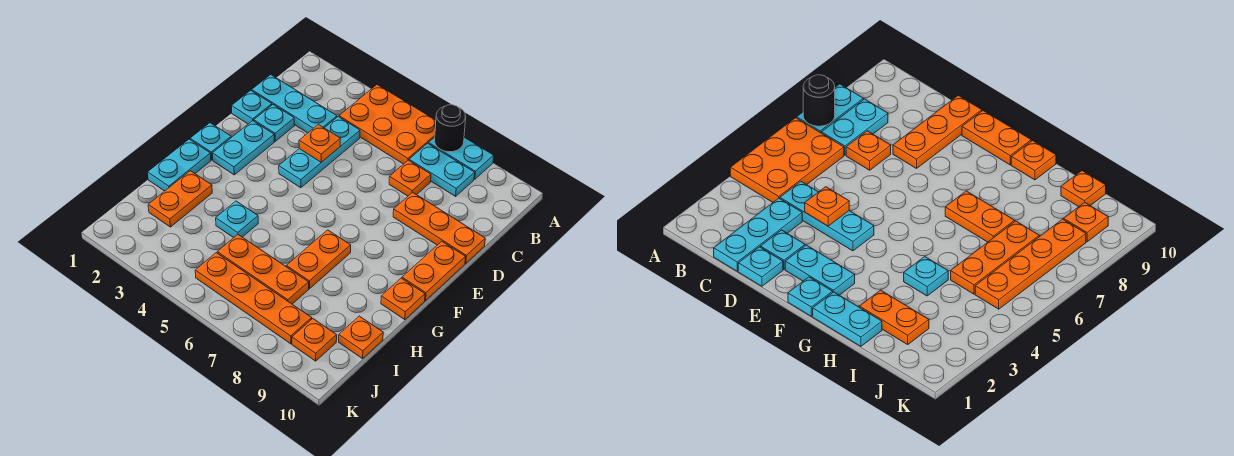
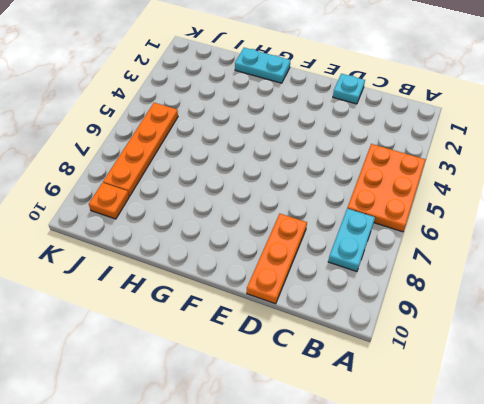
none -> cyan plate A7:A8 level 1
none -> cyan plate C1:C3 level 1
none -> cyan plate C4:E4 level 1

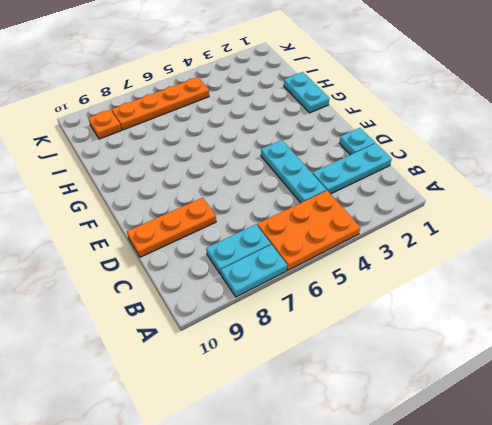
none -> orange plate C7 level 1
none -> cyan plate D2 level 1
none -> cyan plate E2:F2 level 1

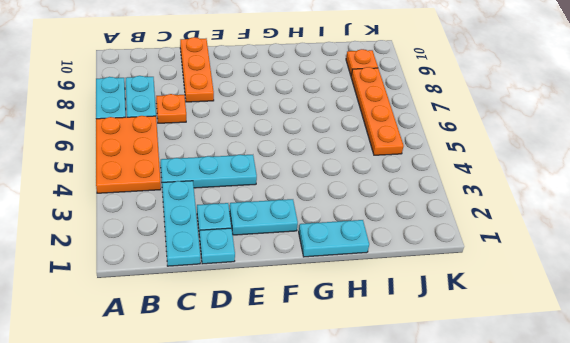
none -> orange plate E10:F10 level 1
none -> cyan plate F1 level 1
none -> orange plate G7:H7 level 1

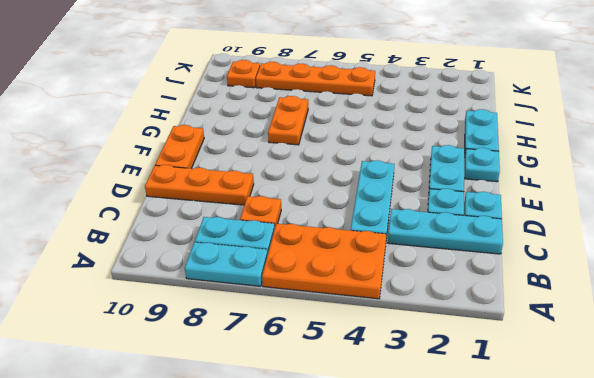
none -> orange plate G10 level 1
none -> orange plate H2:I2 level 1
none -> cyan plate H4 level 1

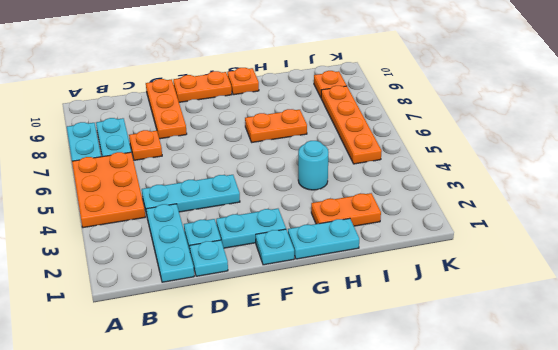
cyan round brick H4 level 1 -> cyan plate H4 level 1
none -> orange plate I5:I7 level 1
none -> orange plate I10 level 1
none -> black round brick A7 level 2

